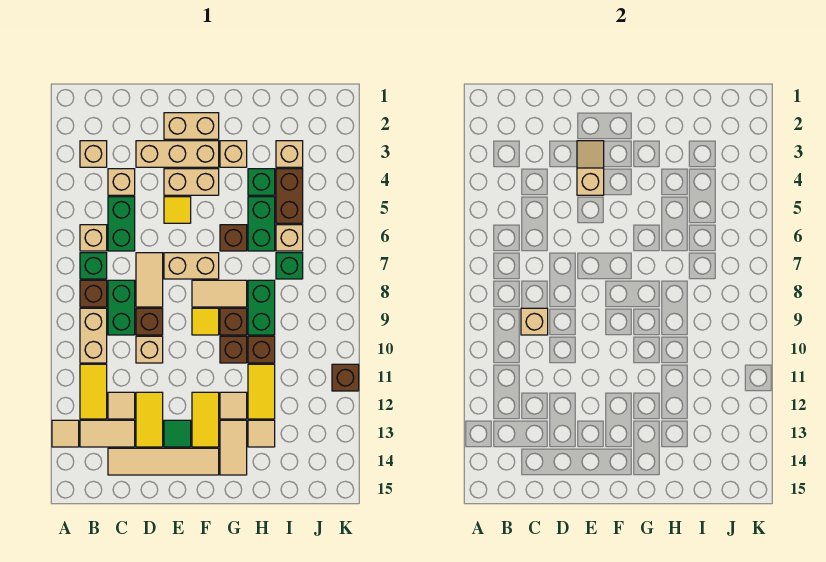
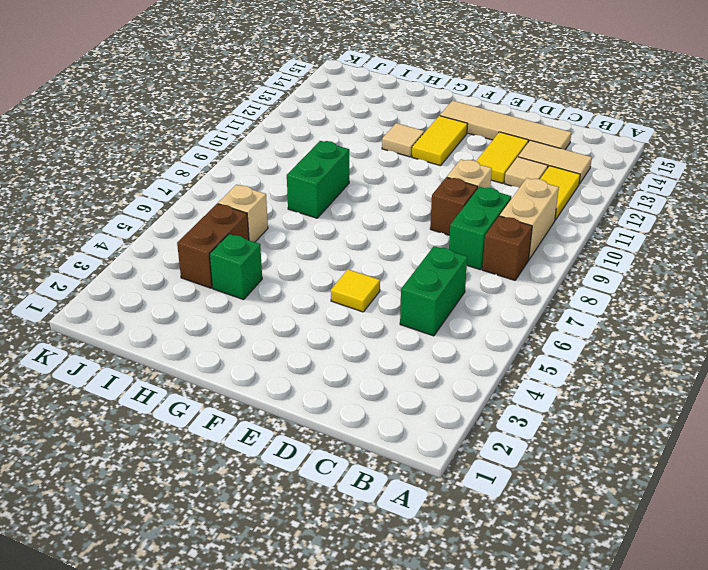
none -> tan tile A13 level 1
none -> tan brick B3 level 1
none -> tan brick B6 level 1
none -> green brick B7 level 1

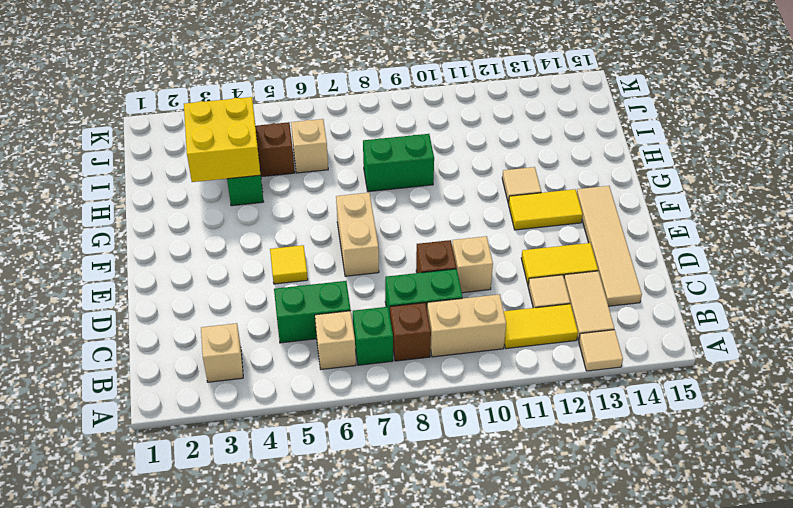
yellow brick H3:I4 level 2 -> none
none -> tan brick C4 level 1
none -> tan brick D3:F3 level 1
none -> tan tile D7:D8 level 1
none -> tan brick E2:F2 level 1

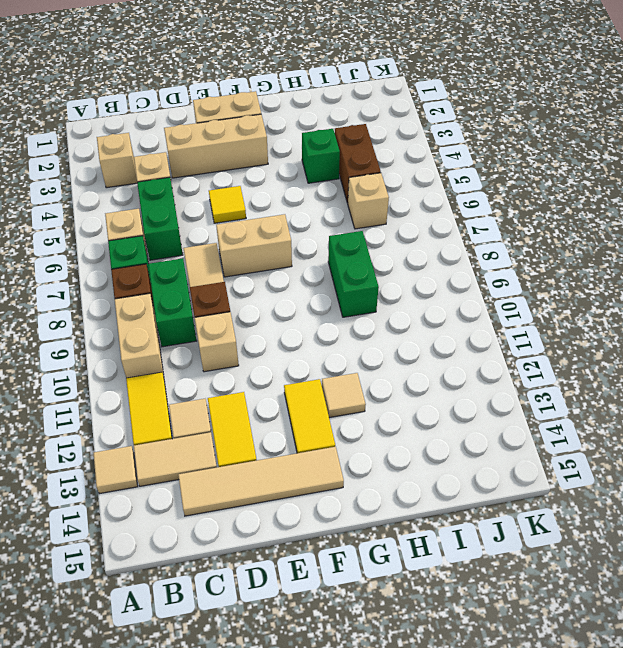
none -> tan brick E4:F4 level 1
none -> green tile E13 level 1
none -> tan tile F8:G8 level 1
none -> yellow tile F9 level 1

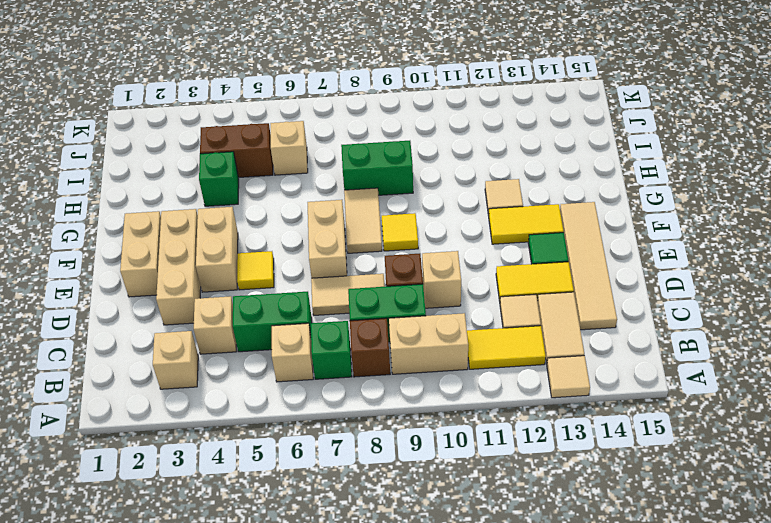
none -> tan brick G3 level 1
none -> brown brick G6 level 1
none -> brown brick G9 level 1
none -> brown brick G10 level 1

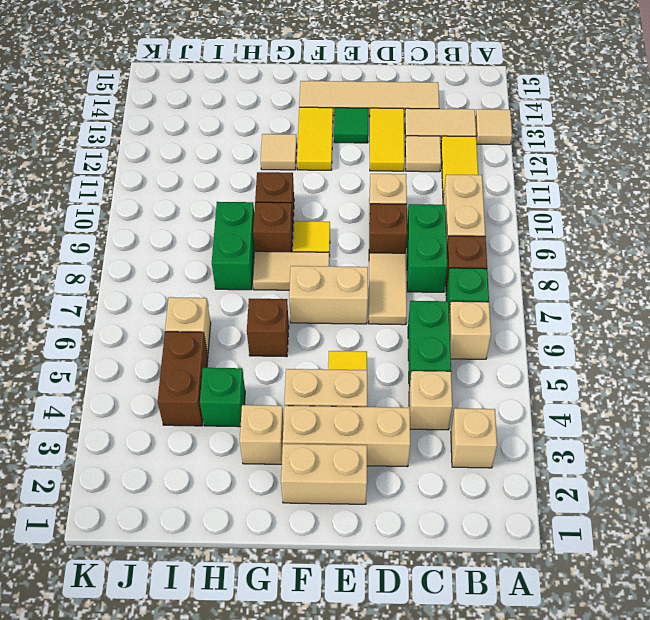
none -> tan tile G13:G14 level 1
none -> green brick H5:H6 level 1
none -> brown brick H10 level 1
none -> yellow tile H11:H12 level 1

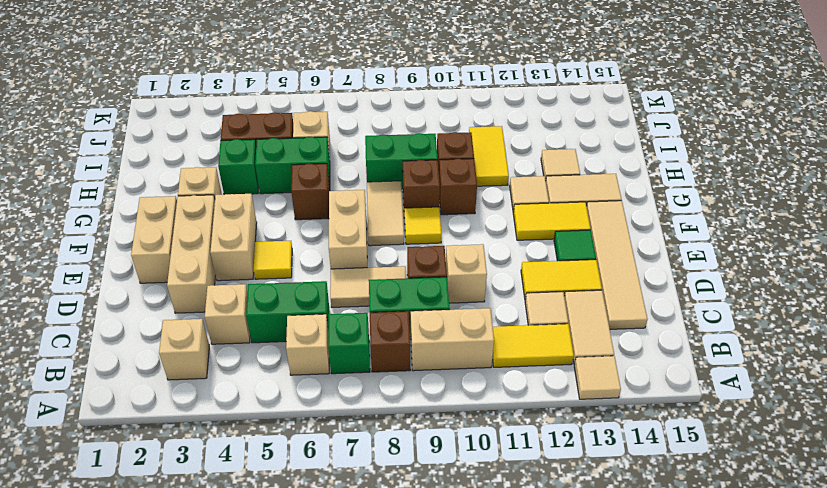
yellow tile H11:I11 level 1 -> yellow tile H11:H12 level 1
none -> tan brick I3 level 1
none -> green brick I7 level 1
none -> brown brick K11 level 1
none -> tan brick C9 level 2

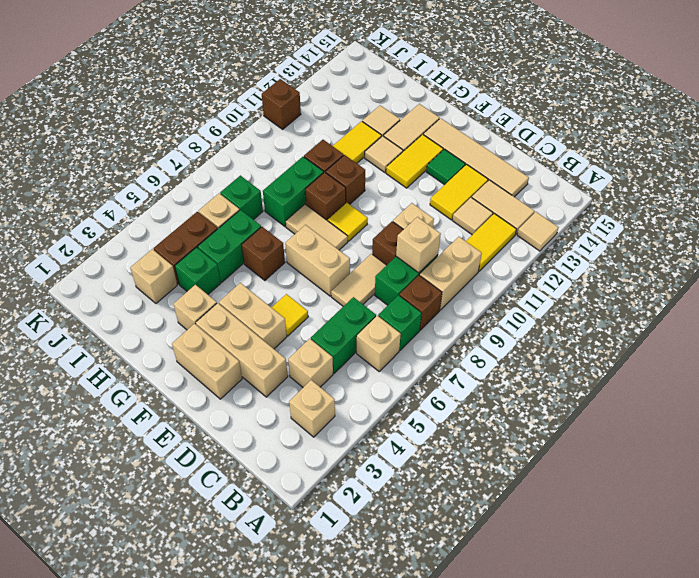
none -> tan slope E3:E4 level 2 top 4

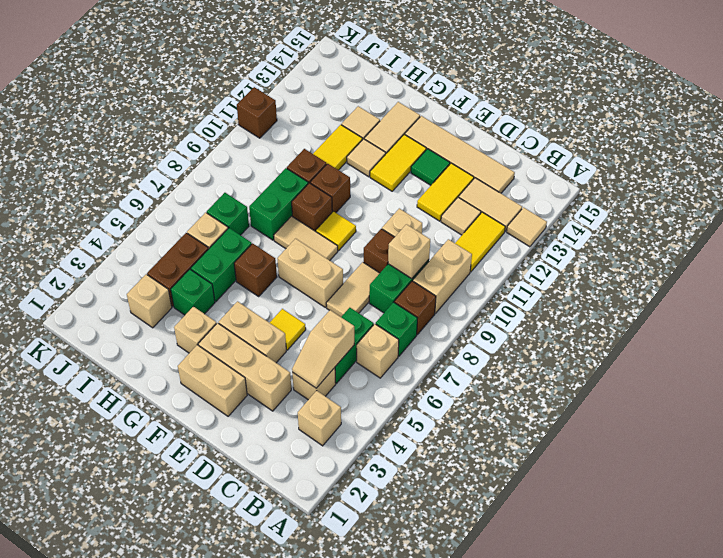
tan slope C4:C5 level 2 top 5 -> tan slope E3:E4 level 2 top 4

